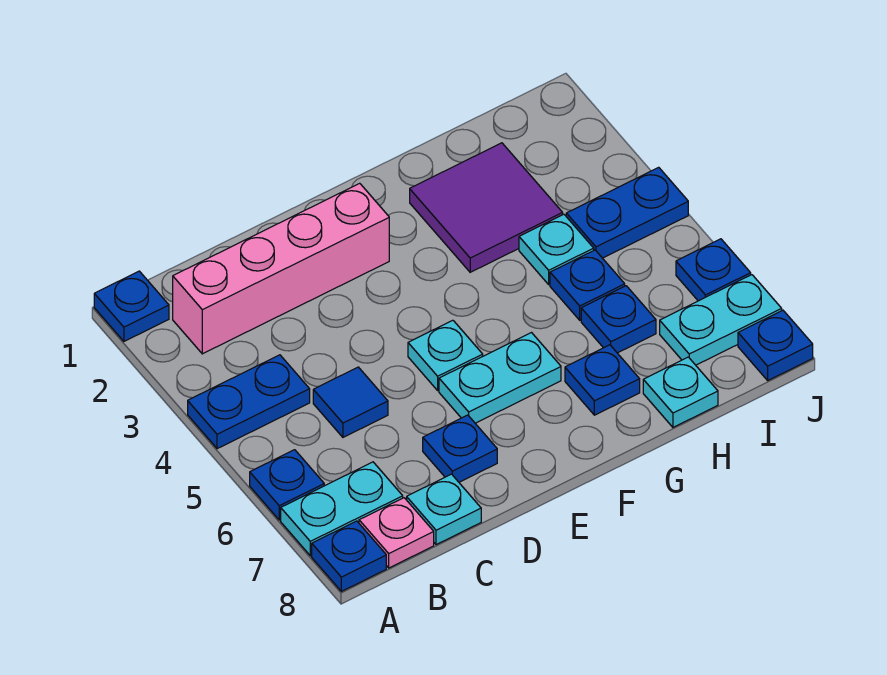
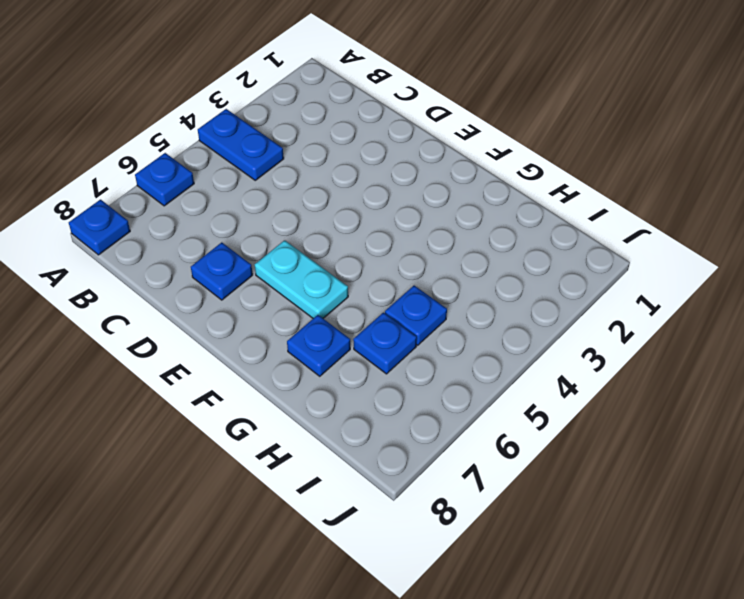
none -> blue plate A1 level 1
none -> cyan plate A7:B7 level 1
none -> pink brick B2:E2 level 1

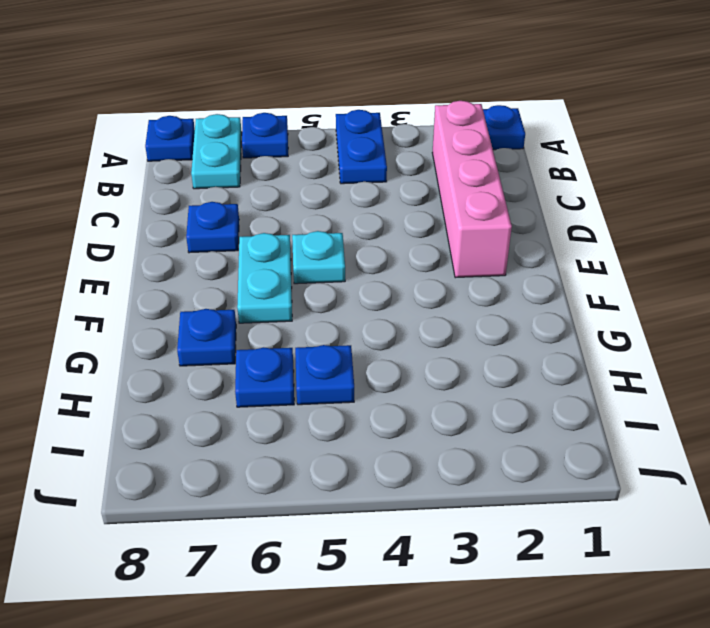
none -> pink plate B8 level 1
none -> blue tile C5 level 1
none -> cyan plate C8 level 1

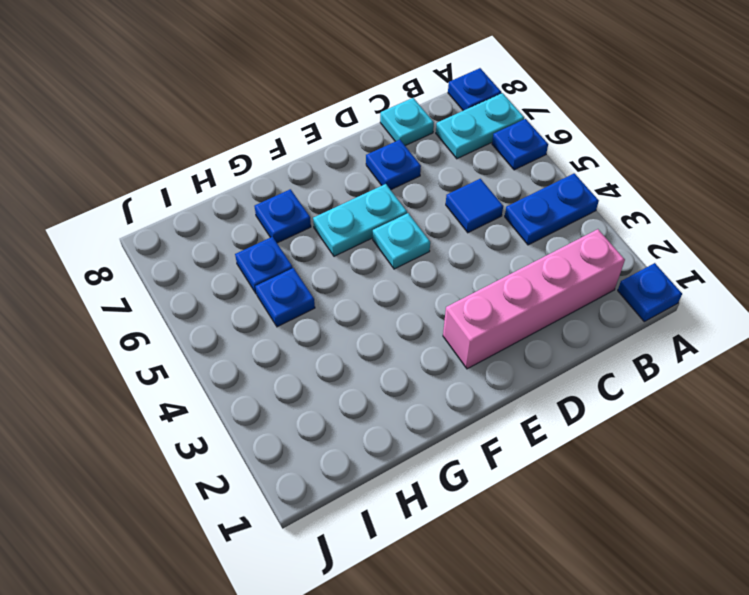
none -> pink plate B8 level 1
none -> purple tile G2:H3 level 1
none -> cyan plate H4 level 1

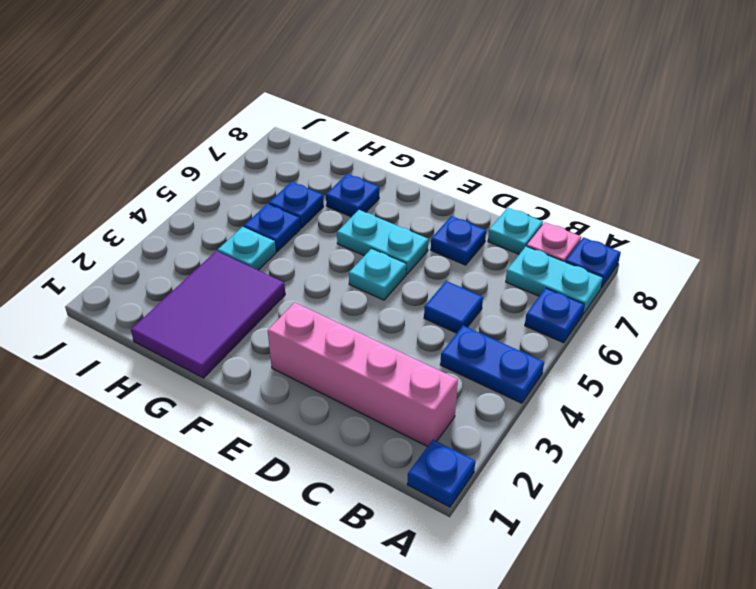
purple tile G1:H3 level 1 -> purple tile G2:H3 level 1
none -> cyan plate H8 level 1
none -> blue plate I4:J4 level 1
none -> cyan plate I7:J7 level 1

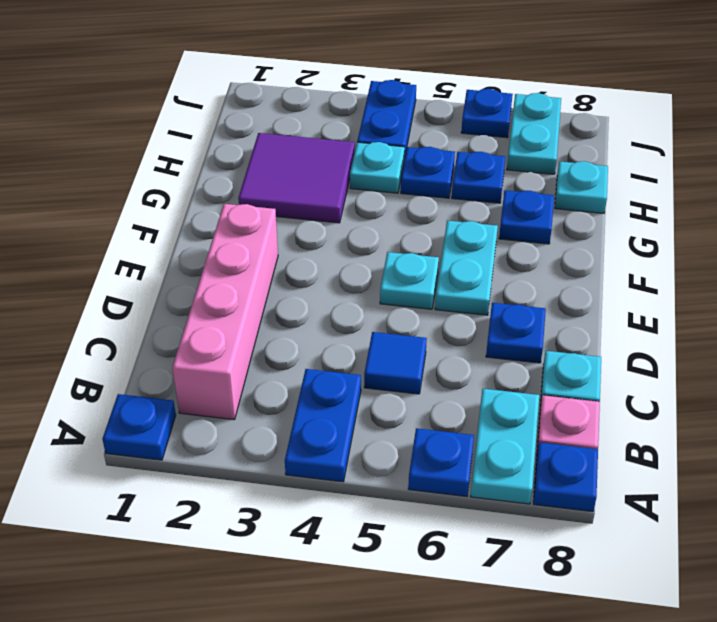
none -> blue plate J8 level 1

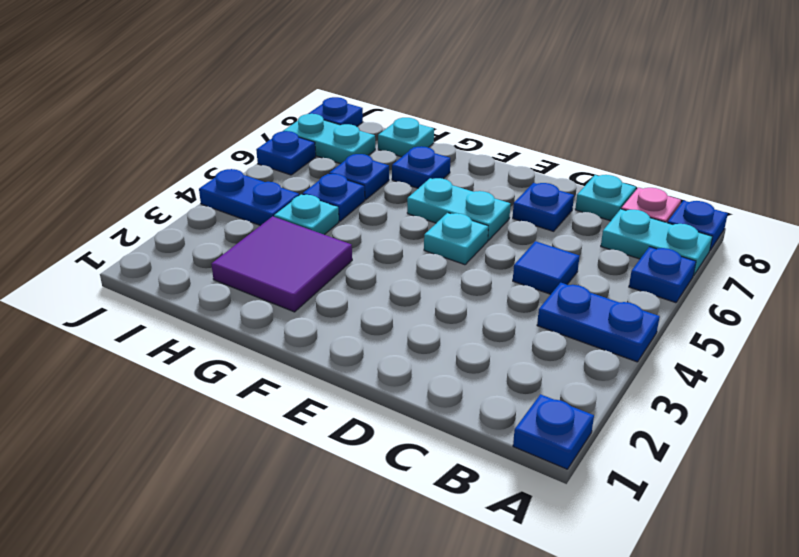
none -> pink brick B2:E2 level 1

